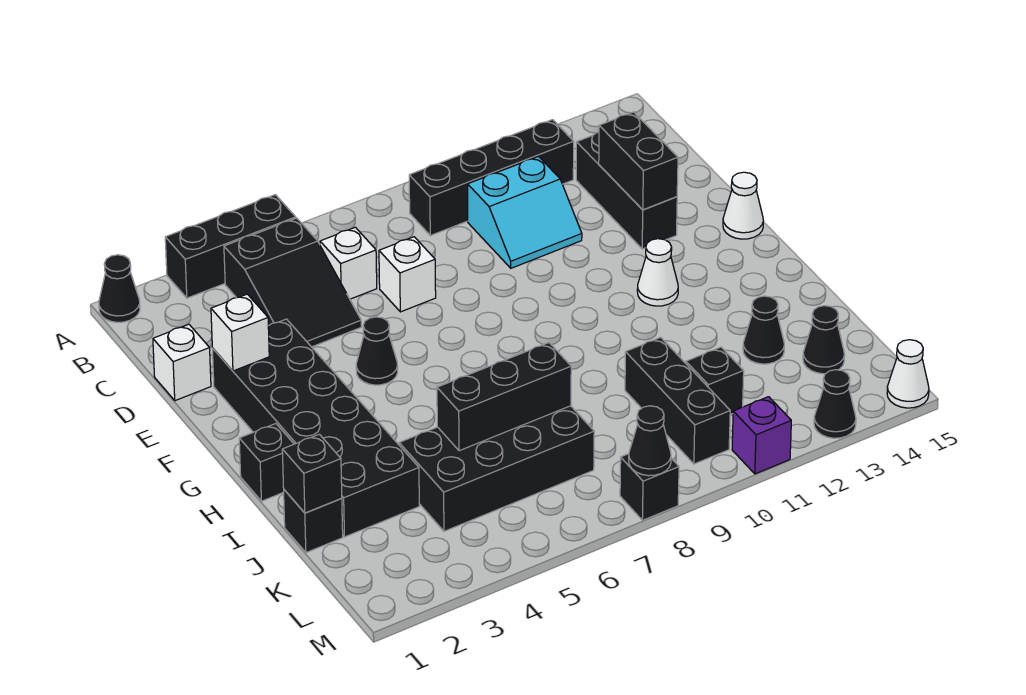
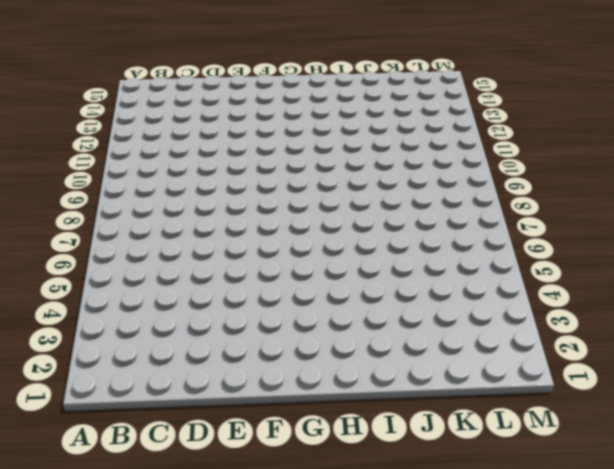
none -> black cone A1 level 1
none -> black brick A3:A5 level 1
none -> black slope B4:D5 level 1 top B

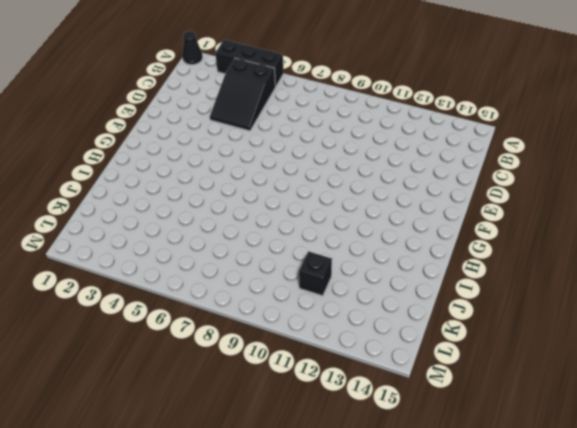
none -> black brick B9:B12 level 1
none -> white brick C6 level 1
none -> cyan slope C10:D11 level 1 top C

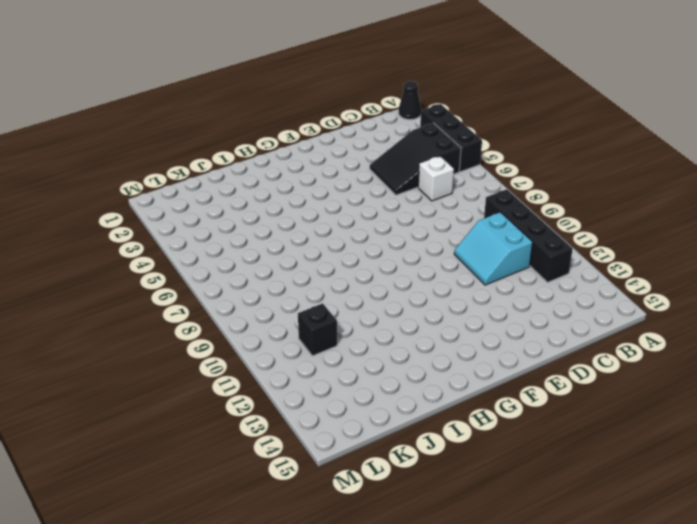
none -> black brick C13:E13 level 1
none -> white brick D1 level 1
none -> white brick D7 level 1

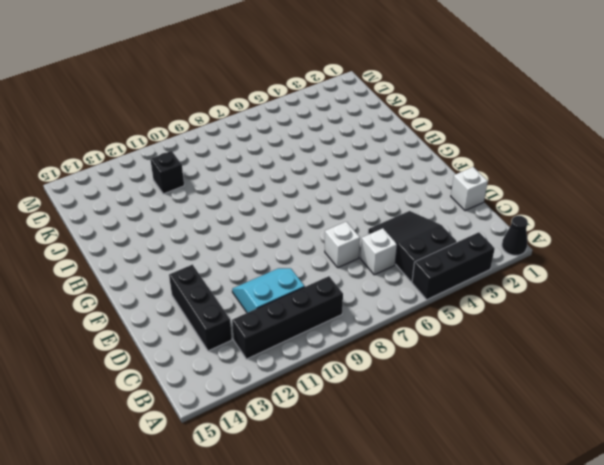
none -> black brick E2:J3 level 1
none -> black cone F5 level 1
none -> white cone F15 level 1

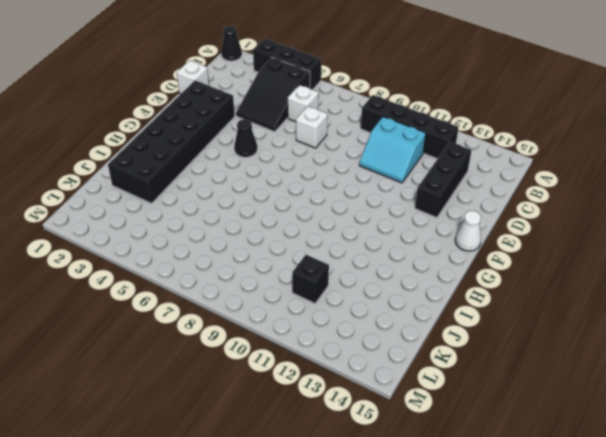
none -> white cone G12 level 1
none -> black brick H1 level 1
none -> black brick J1 level 1

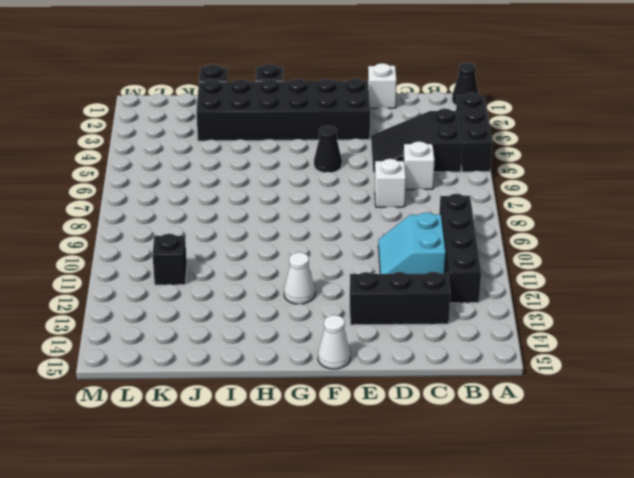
none -> black brick J4:K7 level 1
none -> black brick J10:L10 level 1
none -> black cone J13 level 1

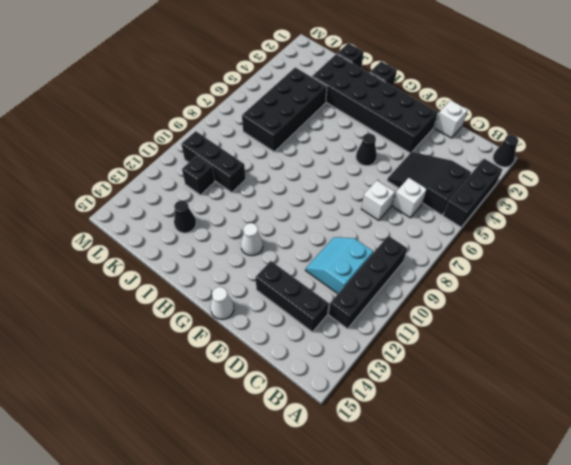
none -> black cone K14 level 1
none -> black brick M8 level 1
none -> purple brick M11 level 1

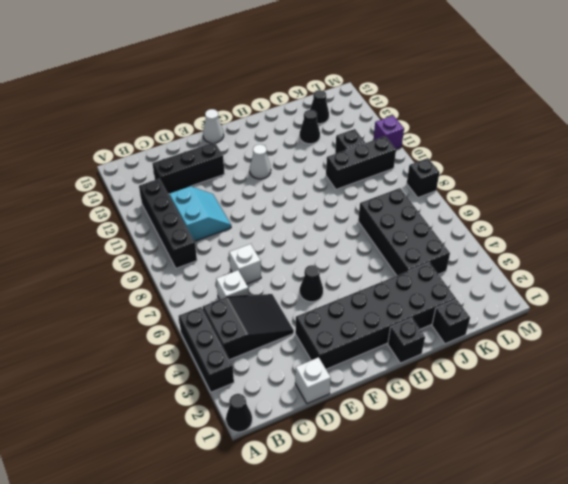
none -> black cone M13 level 1
none -> white cone M15 level 1
none -> black brick D13:E13 level 2

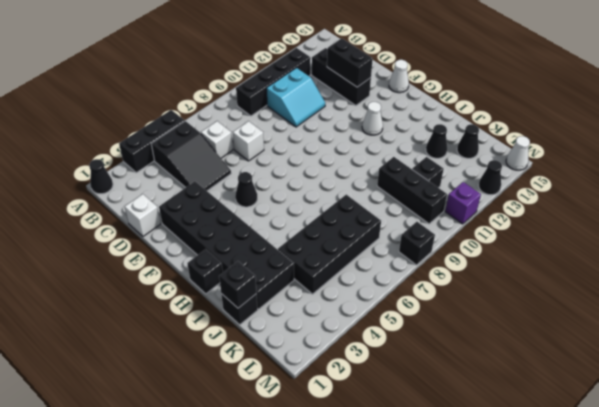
none -> white brick E2 level 2
none -> black brick J5:J7 level 2
none -> black cone M8 level 2

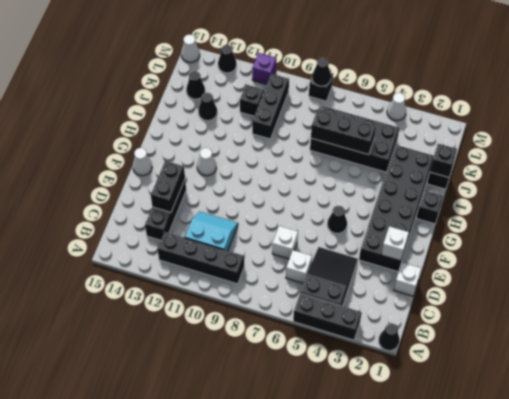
white cone M4 level 1 -> none

